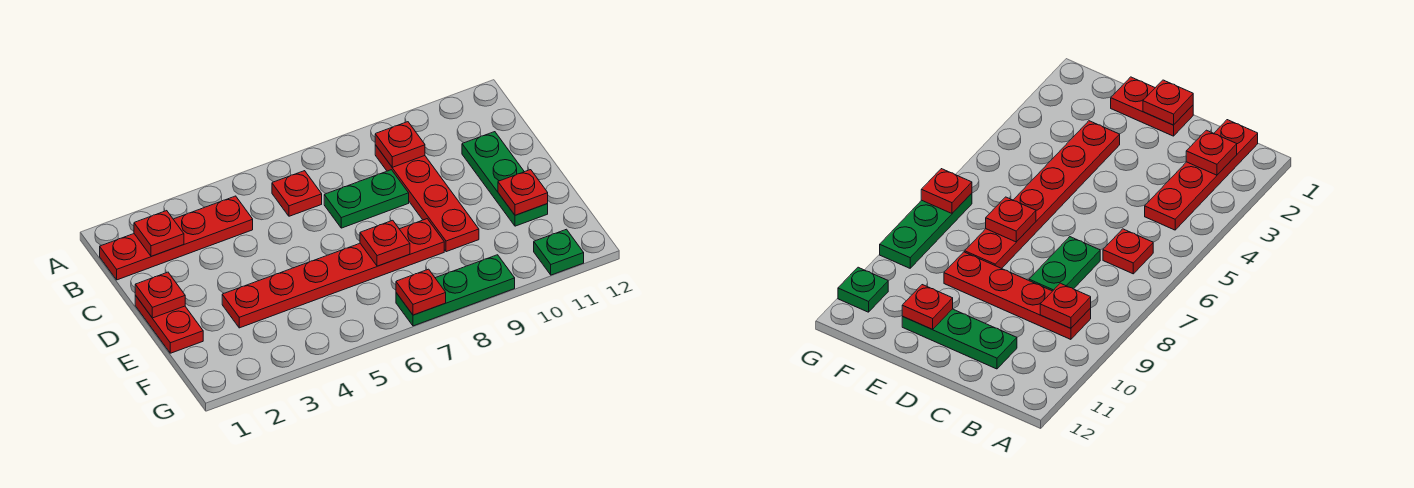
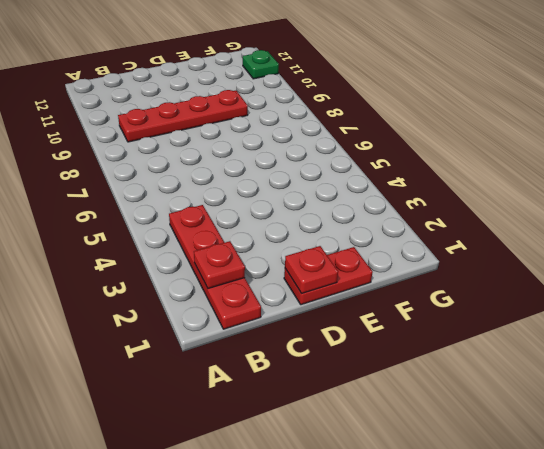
none -> red plate B6 level 1
none -> green plate C7:C8 level 1
none -> green plate C11:E11 level 1

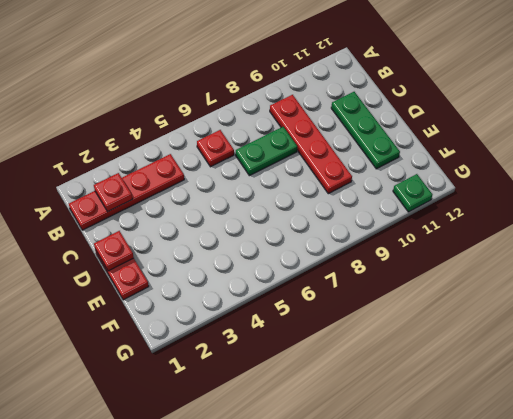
none -> red plate E3:E8 level 1
none -> green plate G7:G9 level 1
none -> red plate B9 level 2

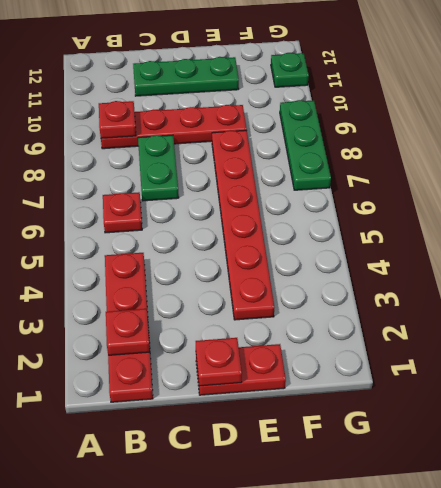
none -> red plate E7 level 2
none -> red plate E11 level 2
none -> red plate G7 level 2

